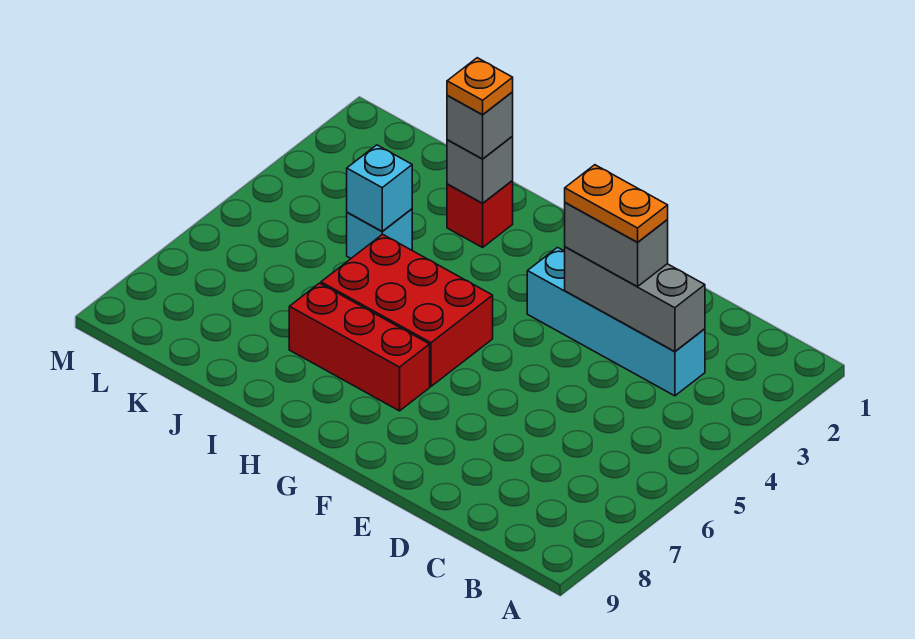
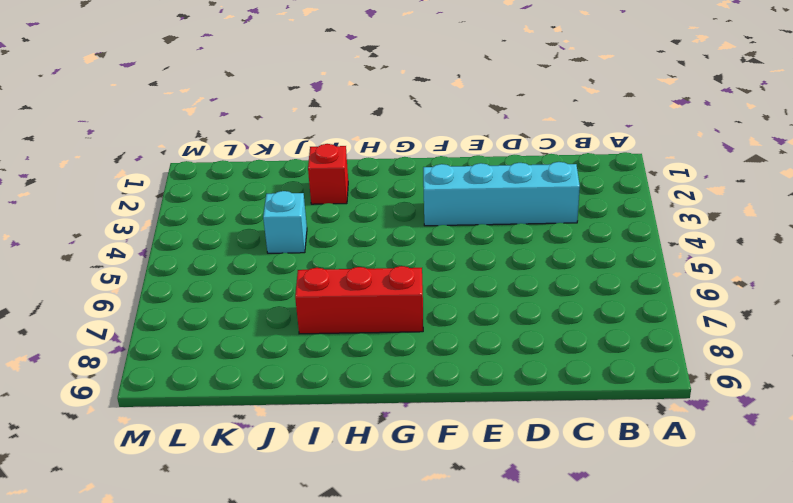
none -> red brick G5:I6 level 1
none -> grey brick C3:E3 level 2
none -> grey brick I2 level 2

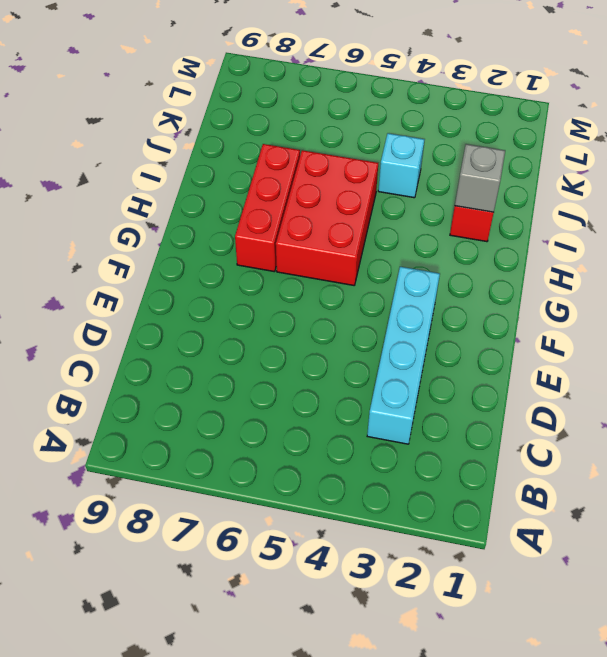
none -> grey brick C3:E3 level 2
none -> cyan brick J4 level 2
none -> grey brick D3:E3 level 3

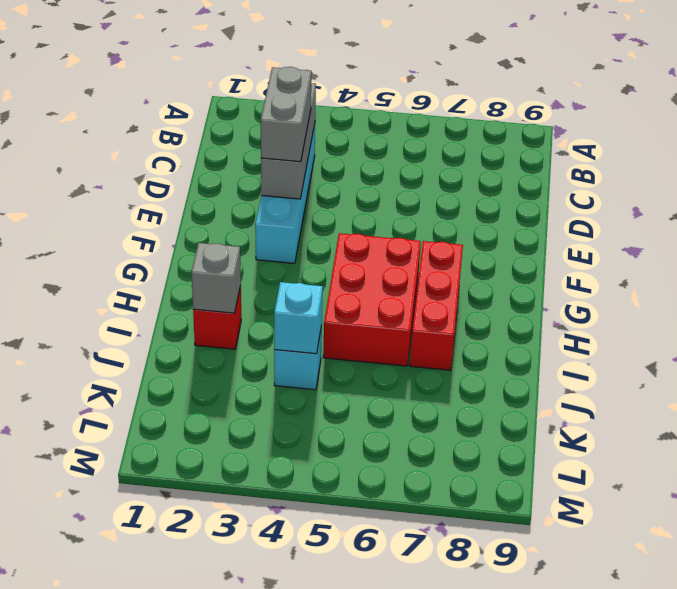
none -> grey brick I2 level 3
none -> orange plate D3:E3 level 4
none -> orange plate I2 level 4

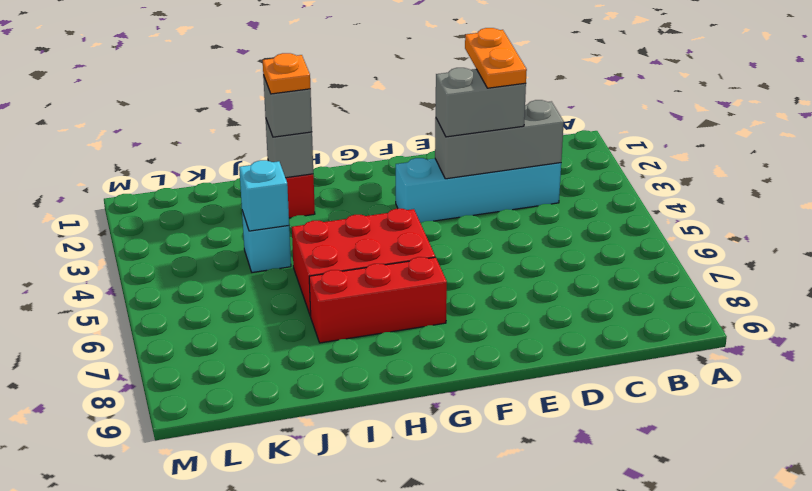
orange plate D2:D3 level 4 -> orange plate D3:E3 level 4

